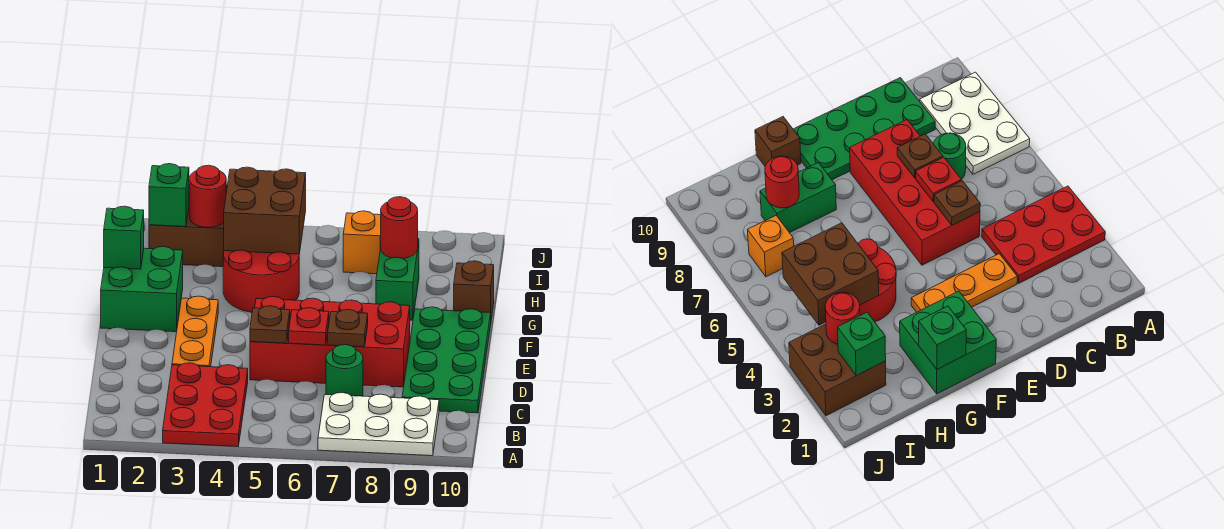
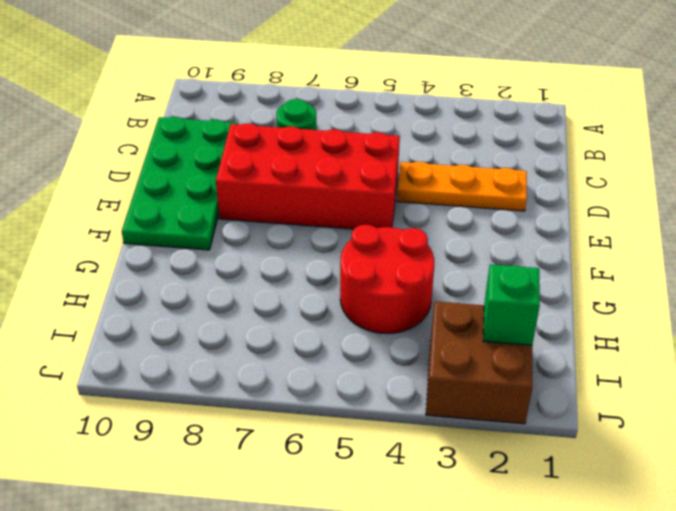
orange plate D2:D4 level 1 -> orange plate D3:F3 level 1
none -> red plate A3:C4 level 1
none -> white plate A7:B9 level 1
none -> green brick F1:G2 level 1

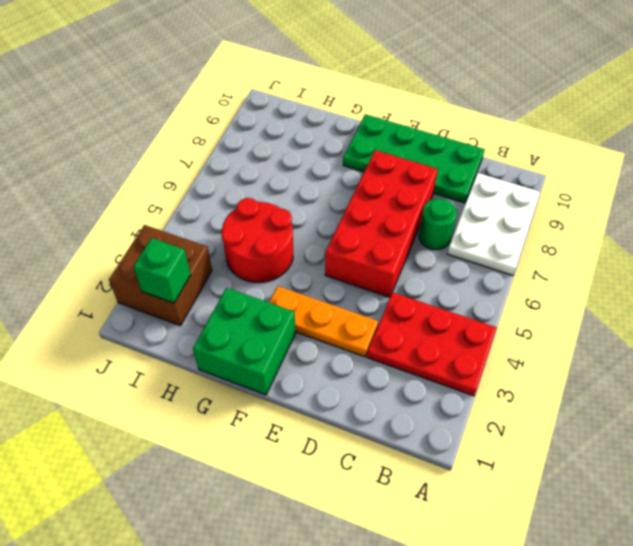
none -> green brick G8:H8 level 1
none -> brown brick G10 level 1
none -> orange brick I7 level 1

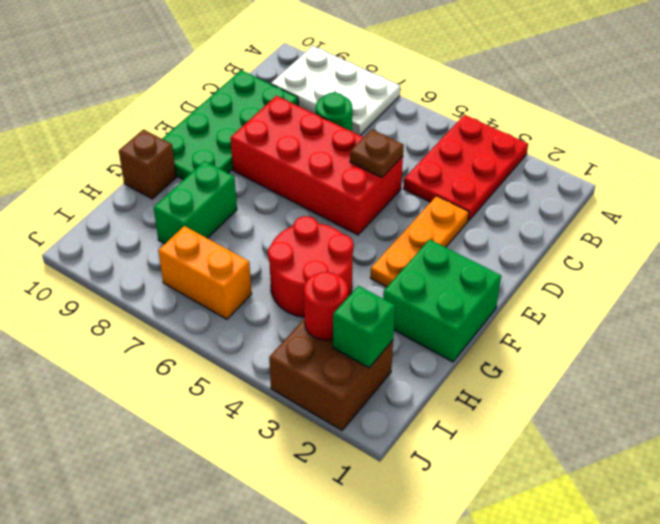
orange brick I6:I7 level 1 -> orange brick I7 level 1
none -> red plate D6 level 2
none -> brown plate D7 level 2
none -> green brick G1 level 2

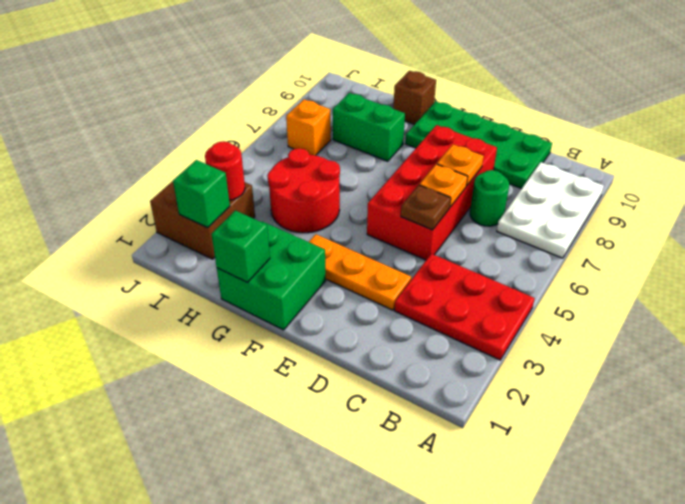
orange plate D6 level 2 -> red plate D6 level 2
orange plate D7 level 2 -> brown plate D7 level 2
none -> brown brick H4:I5 level 2
none -> red round brick H8 level 2

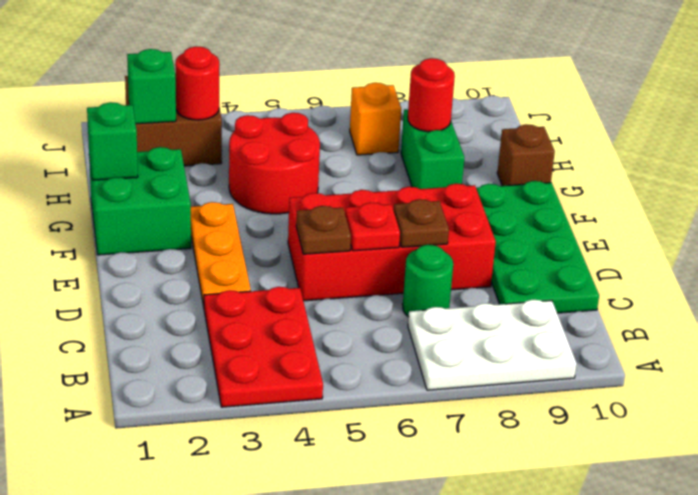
none -> brown brick H4:I5 level 2

